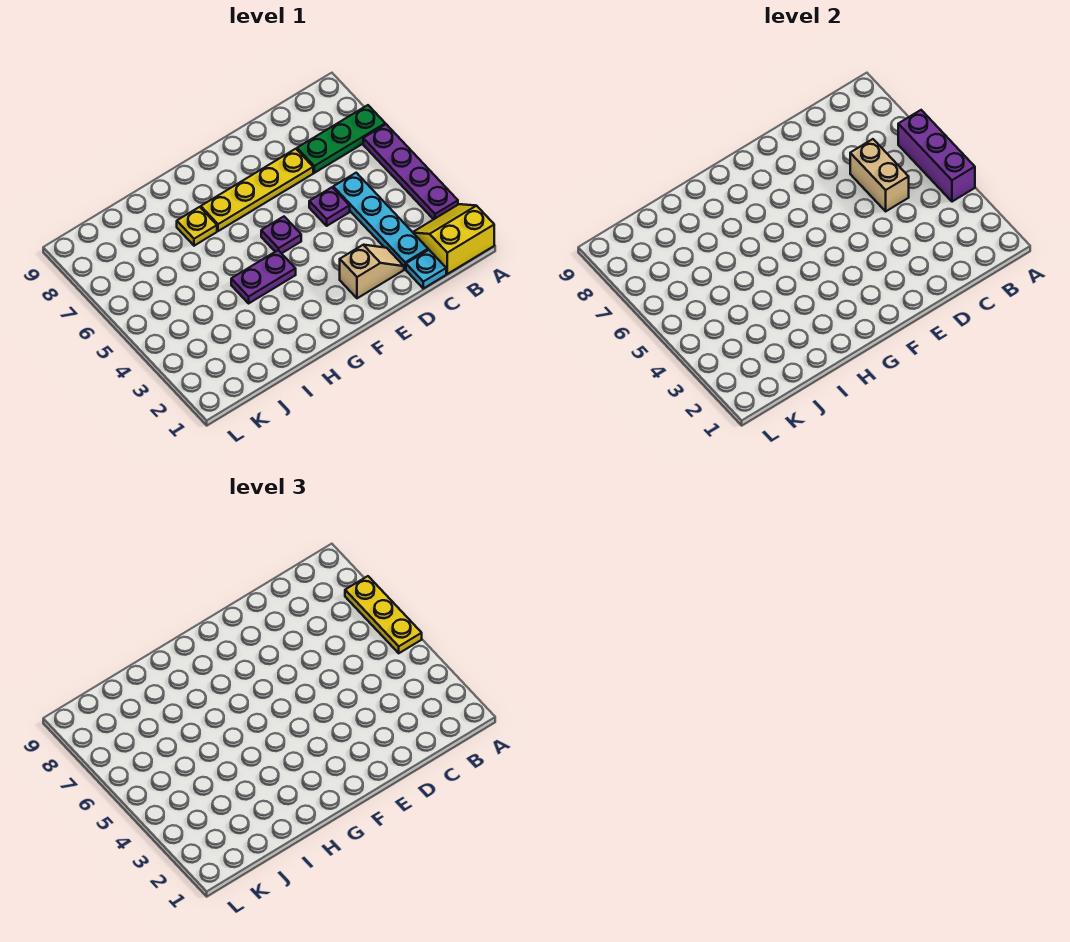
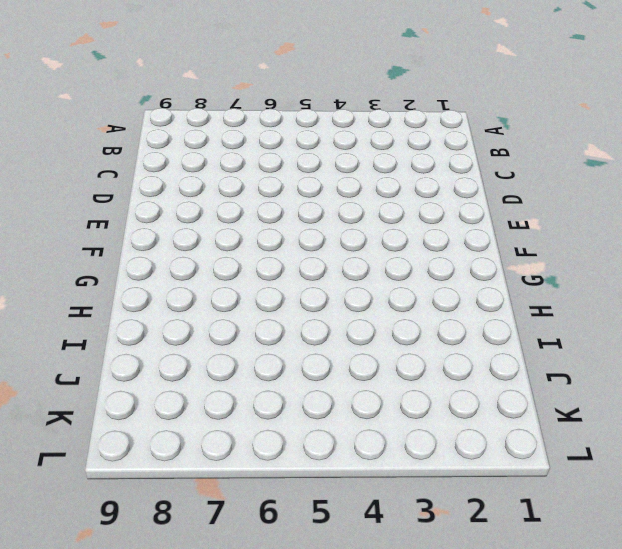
none -> yellow slope A1:B2 level 1 top 1
none -> purple plate A3:A6 level 1
none -> green plate A7:C7 level 1

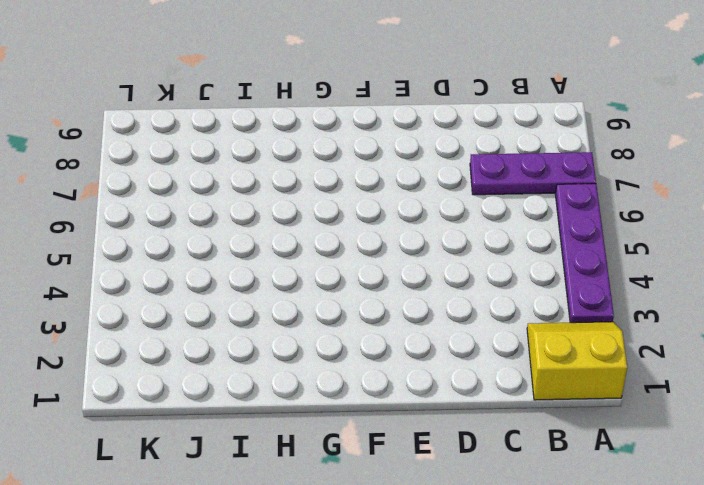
purple plate A7:C7 level 1 -> green plate A7:C7 level 1
none -> cyan plate C1 level 1
none -> cyan plate C2:C5 level 1
none -> tan slope D2:E2 level 1 top E

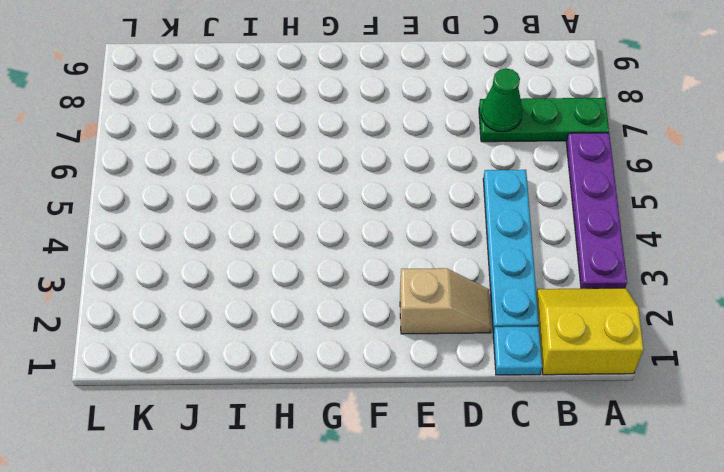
green cone C7 level 2 -> none
none -> purple plate D5 level 1
none -> yellow plate D7:G7 level 1
none -> purple plate F5 level 1

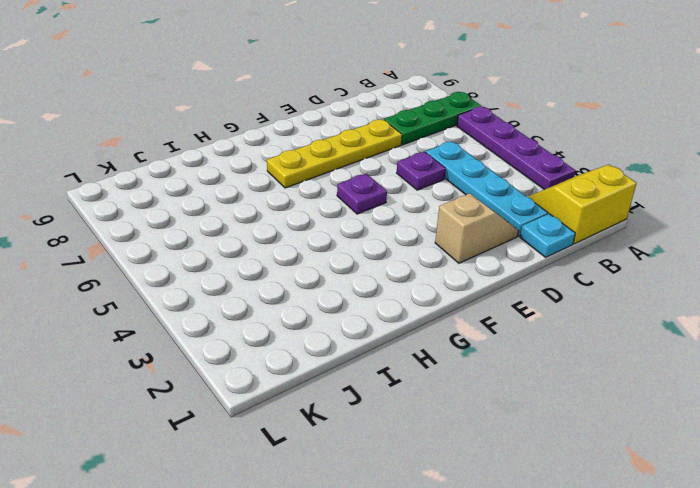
none -> purple plate G4:H4 level 1
none -> yellow plate H7 level 1
none -> purple brick A4:A6 level 2

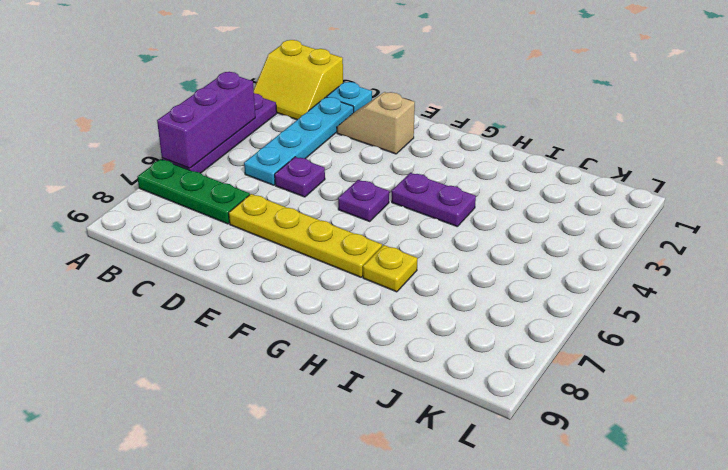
none -> tan brick C5:C6 level 2
none -> yellow plate A5:A7 level 3

